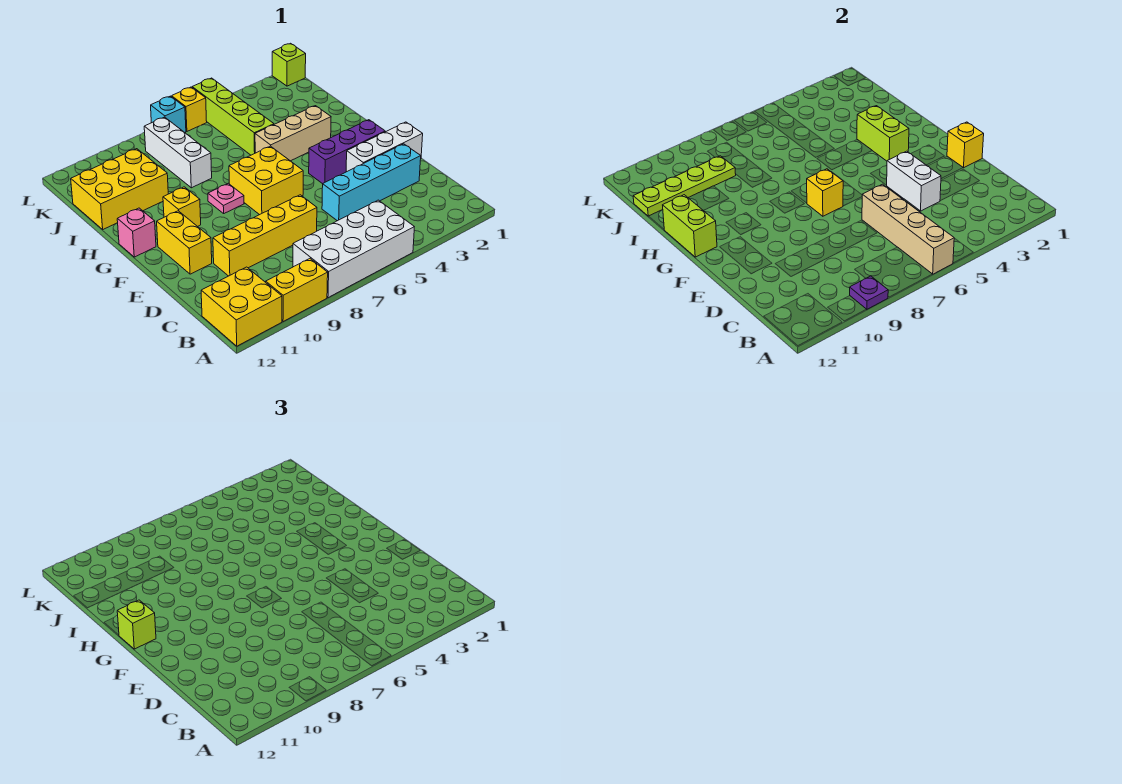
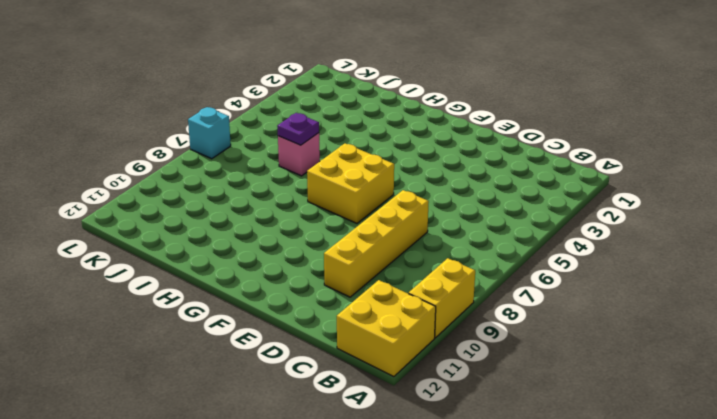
pink brick I6 level 1 -> pink brick G12 level 1
purple plate I6 level 2 -> purple plate A9 level 2
none -> white brick A5:B8 level 1
none -> cyan brick D2:D5 level 1
none -> white brick E1:E3 level 1

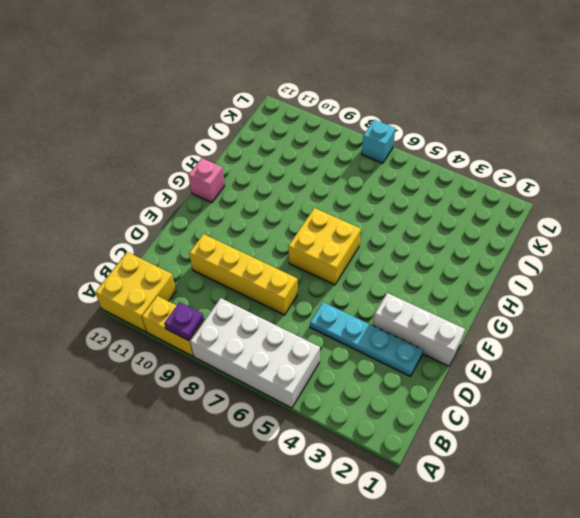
cyan plate D2:D5 level 1 -> cyan brick D2:D5 level 1
none -> yellow brick E11:F11 level 1
none -> purple brick F2:F4 level 1
none -> pink plate G8 level 1

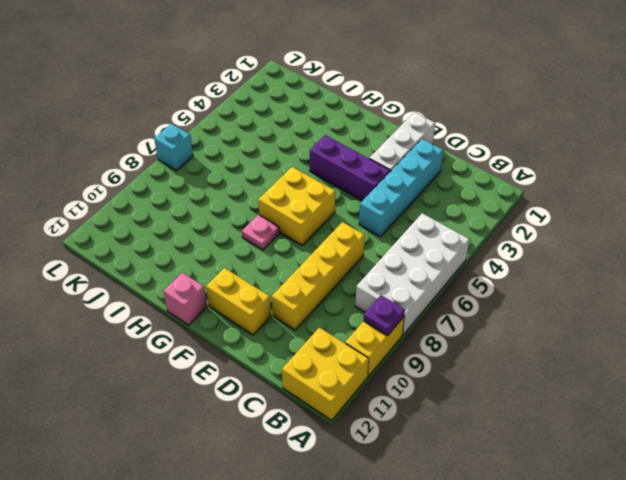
purple brick E4:G4 level 1 -> purple brick F2:F4 level 1
none -> yellow brick G10 level 1
none -> tan brick H3:H5 level 1
none -> lime brick I5:L5 level 1

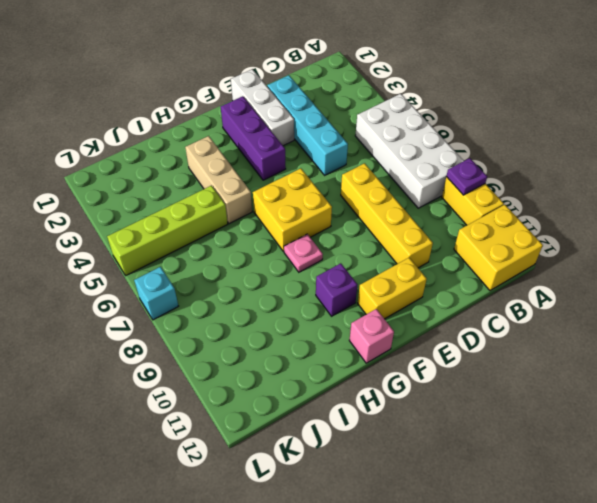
purple brick G10 level 1 -> yellow brick G10 level 1
none -> white brick I8:K8 level 1
none -> yellow brick I10:J12 level 1
none -> lime brick L1 level 1

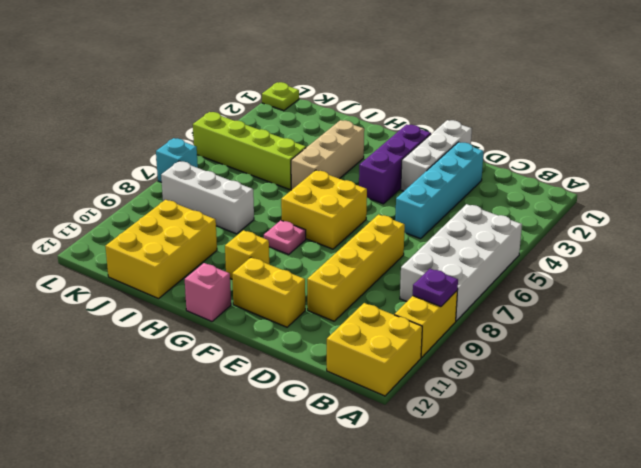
lime plate L1 level 1 -> lime brick L1 level 1
none -> yellow brick L6 level 1
none -> tan brick A6:D6 level 2
none -> white brick D4:E4 level 2

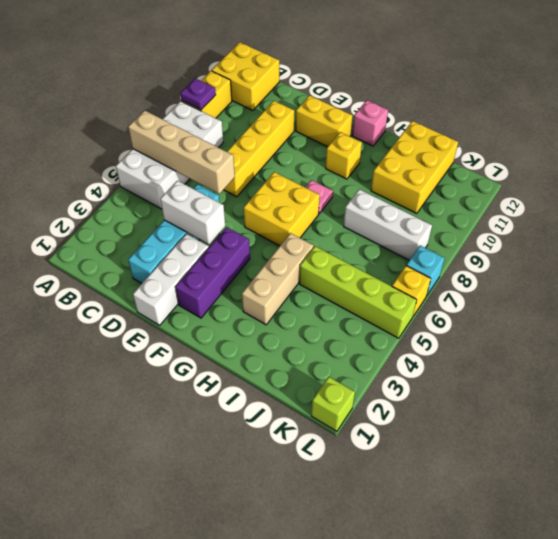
none -> yellow brick E1 level 2
none -> yellow brick F7 level 2
none -> lime brick G3:H3 level 2

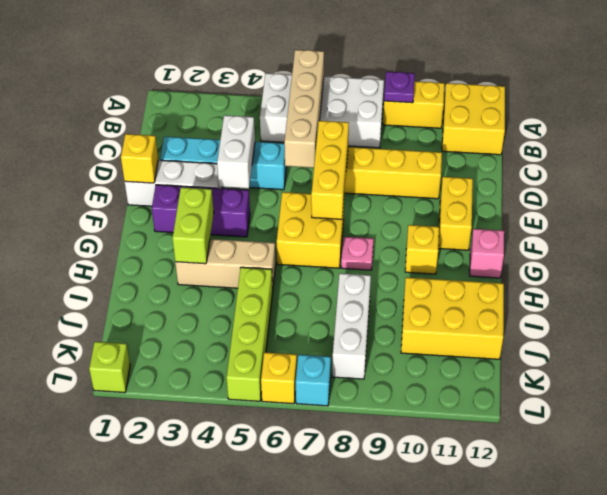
yellow brick D7:F7 level 2 -> yellow brick F7 level 2
none -> lime brick G12:H12 level 2
none -> lime plate J9:J12 level 2
none -> lime brick G12 level 3

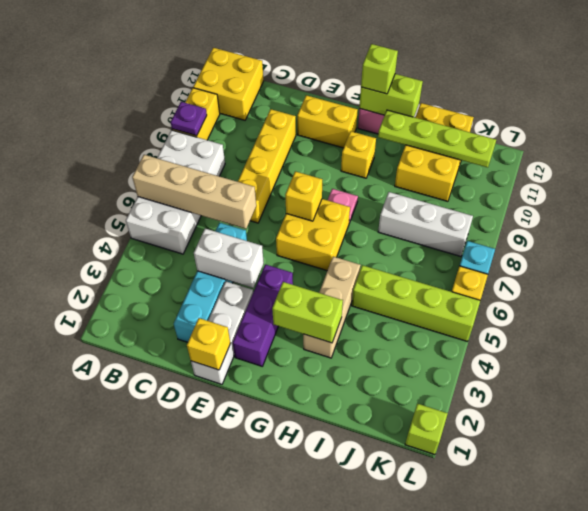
lime plate H11:K11 level 2 -> lime plate J9:J12 level 2

